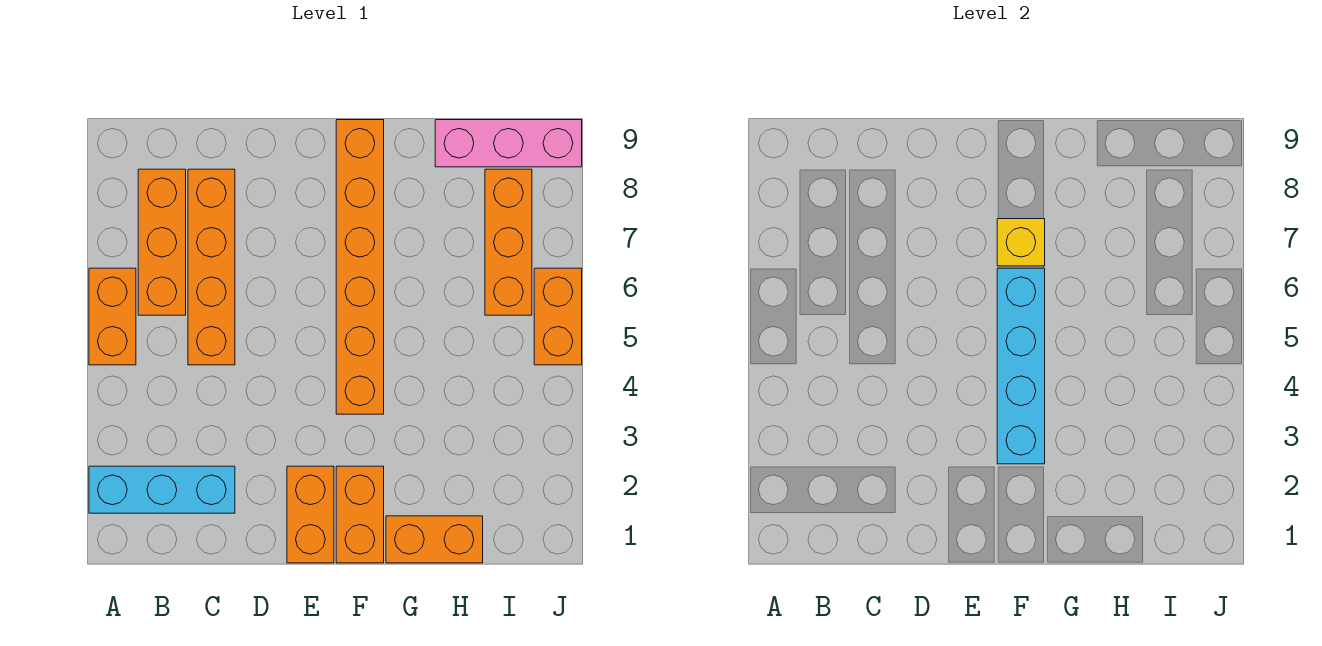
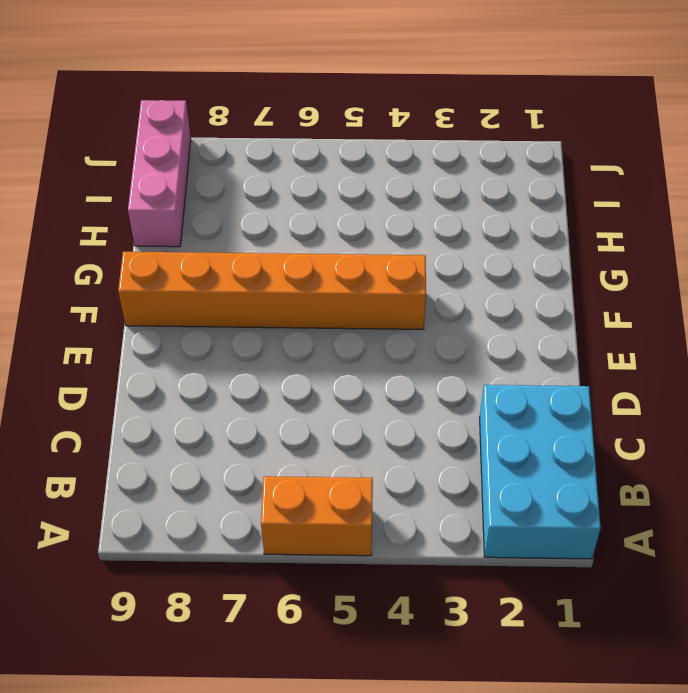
cyan brick A1:C2 level 1 -> cyan brick A2:C2 level 1
none -> orange brick B6:B8 level 1
none -> orange brick C5:C8 level 1
none -> orange brick E1:E2 level 1

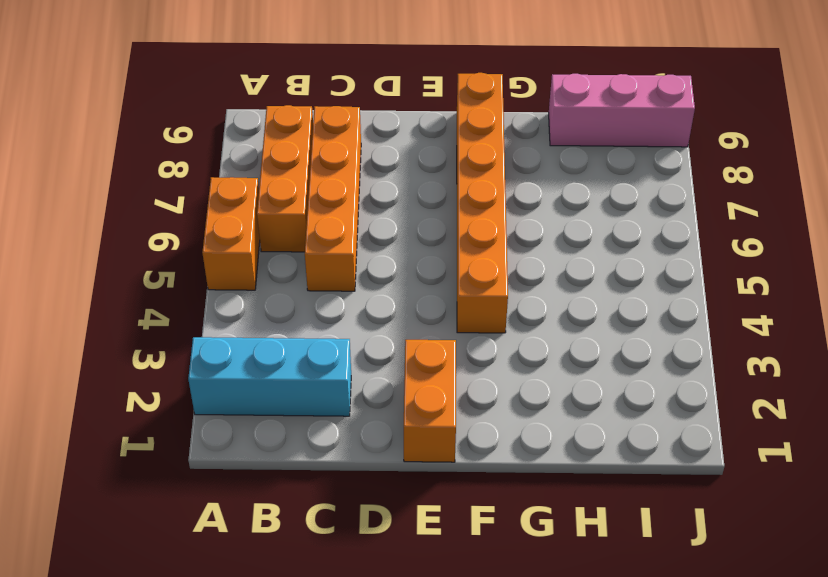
none -> orange brick F1:F2 level 1
none -> orange brick G1:H1 level 1
none -> orange brick I6:I8 level 1

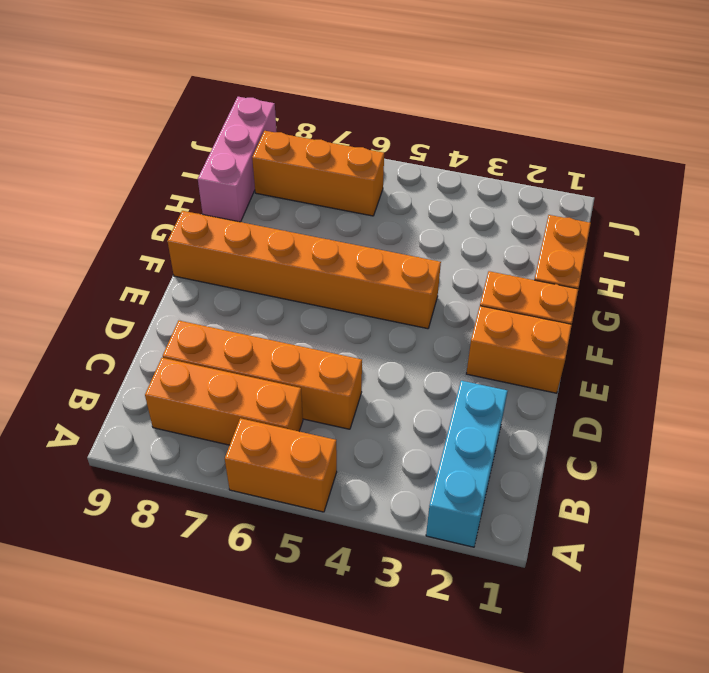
none -> orange brick J5:J6 level 1
none -> cyan brick F3:F6 level 2
none -> yellow brick F7 level 2

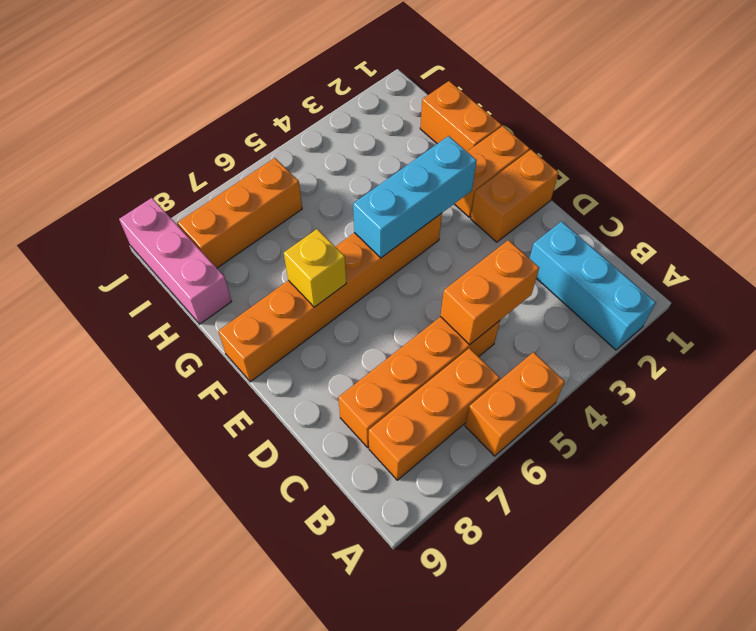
orange brick C4:C5 level 2 -> orange brick J5:J6 level 1
cyan brick F3:F5 level 2 -> cyan brick F3:F6 level 2

